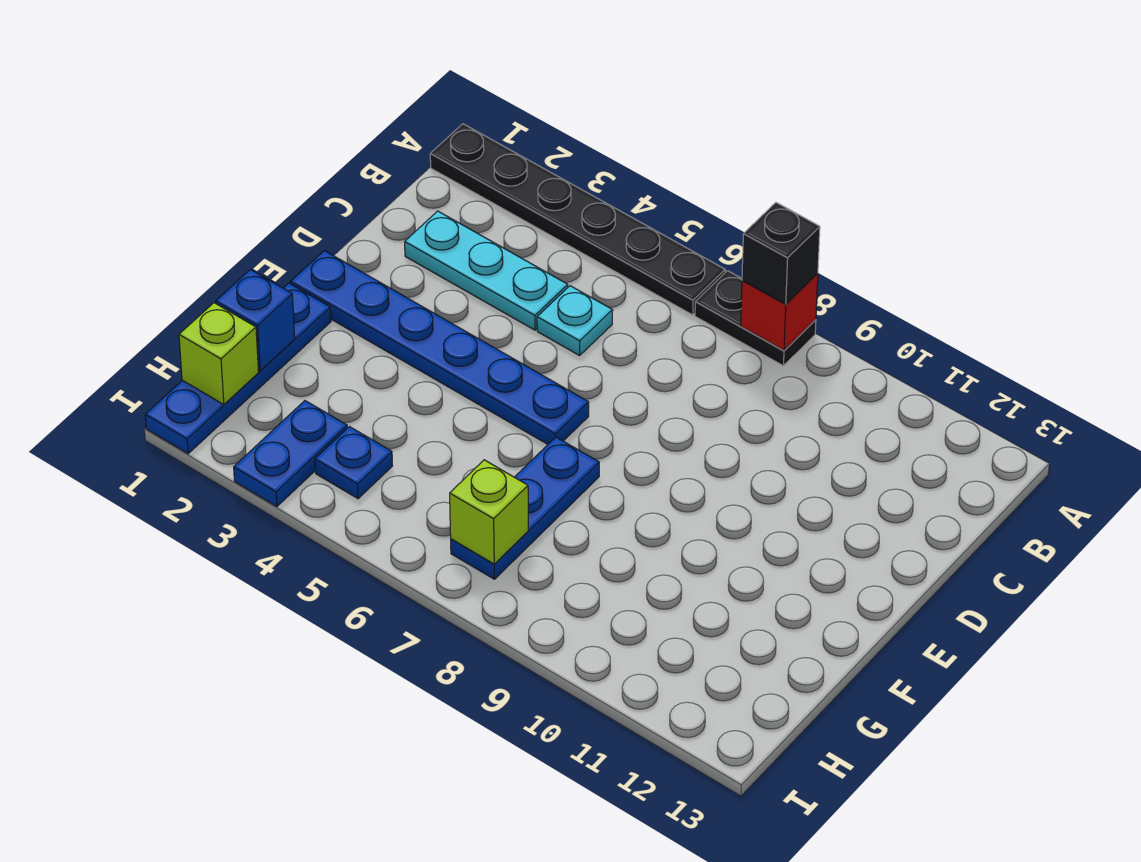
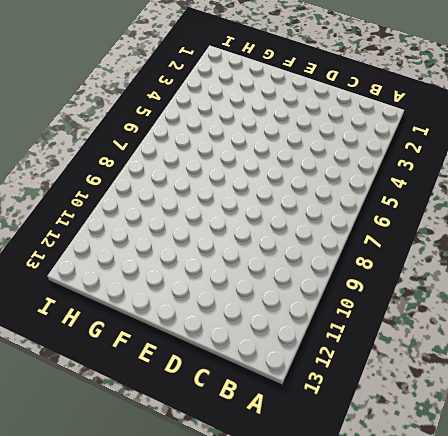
none -> black plate A1:A6 level 1
none -> black plate A7:A8 level 1
none -> cyan plate C2:C4 level 1

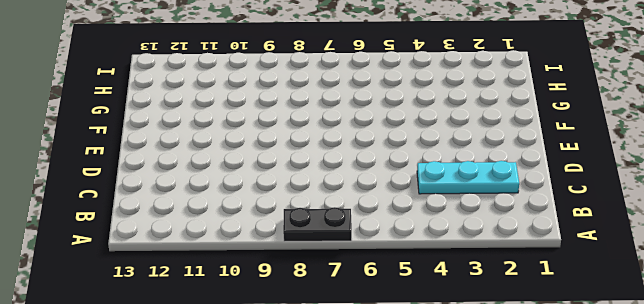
none -> black plate A1:A6 level 1
none -> cyan plate C5 level 1
none -> blue plate E1:E6 level 1

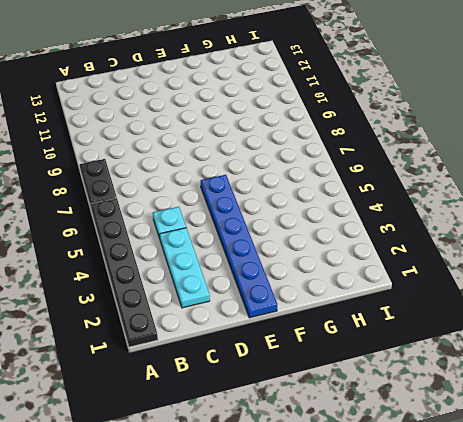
none -> blue plate F1:I1 level 1
none -> blue plate F7:H7 level 1
none -> blue plate H3:I3 level 1

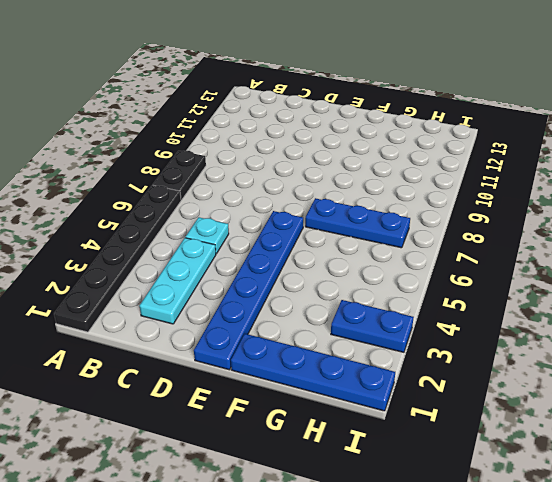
none -> blue plate H4 level 1
none -> red brick A8 level 2
none -> blue brick G1 level 2

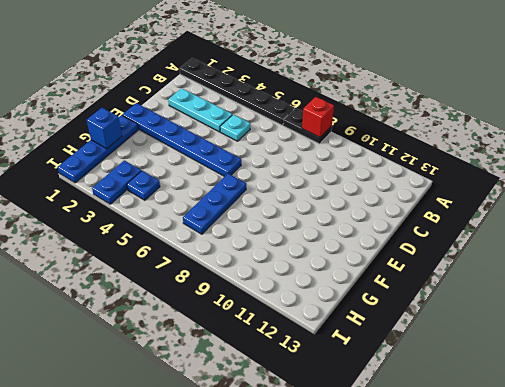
none -> lime brick H1 level 2
none -> lime brick H7 level 2
none -> black brick A8 level 3

